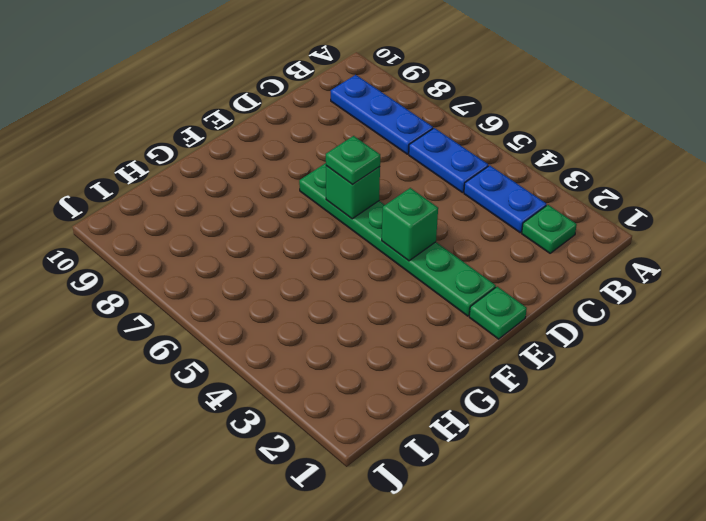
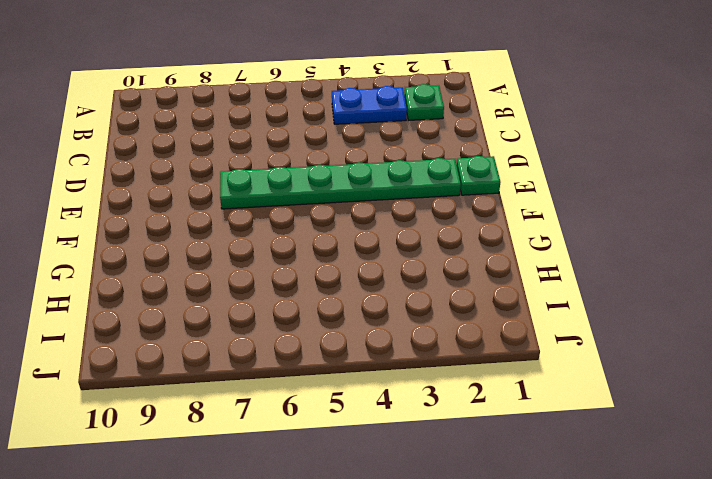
none -> blue plate B5:B6 level 1
none -> blue plate B7:B9 level 1

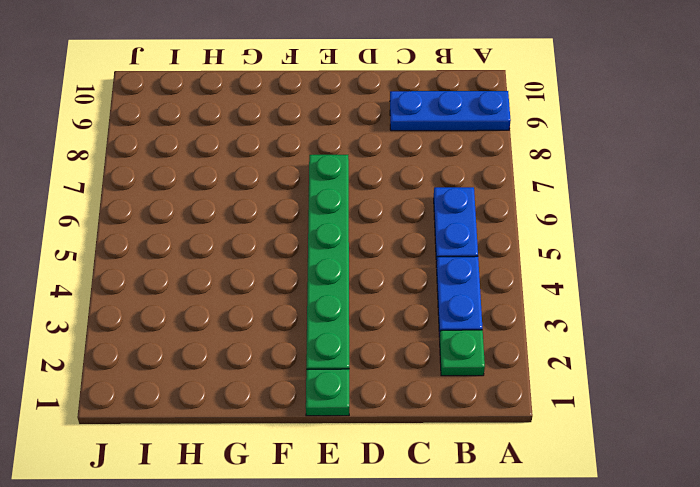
blue plate A9:C9 level 1 -> blue plate B7:B9 level 1
none -> green brick E4 level 2
none -> green brick E6 level 2

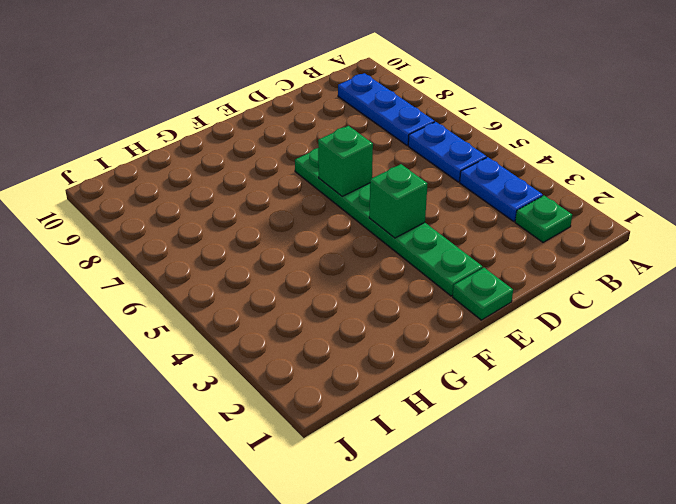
none -> green plate E6 level 3

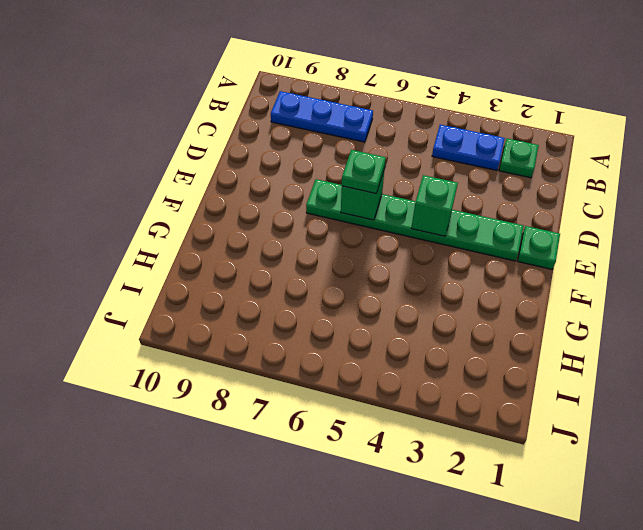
none -> blue plate B5:B6 level 1

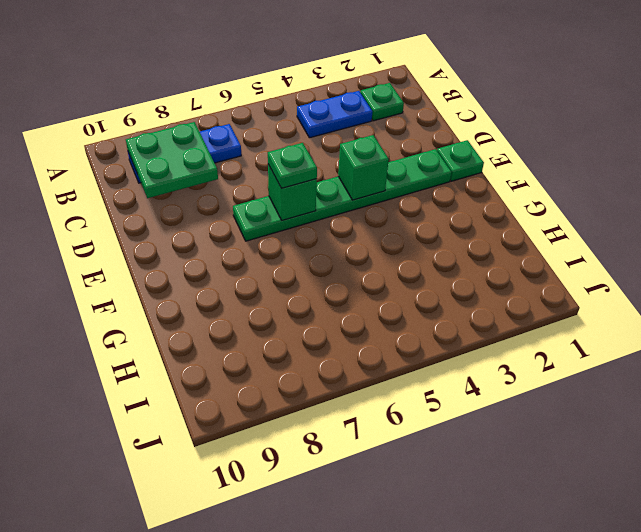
green plate B8:C9 level 2 -> none
none -> blue plate B5:B6 level 1

